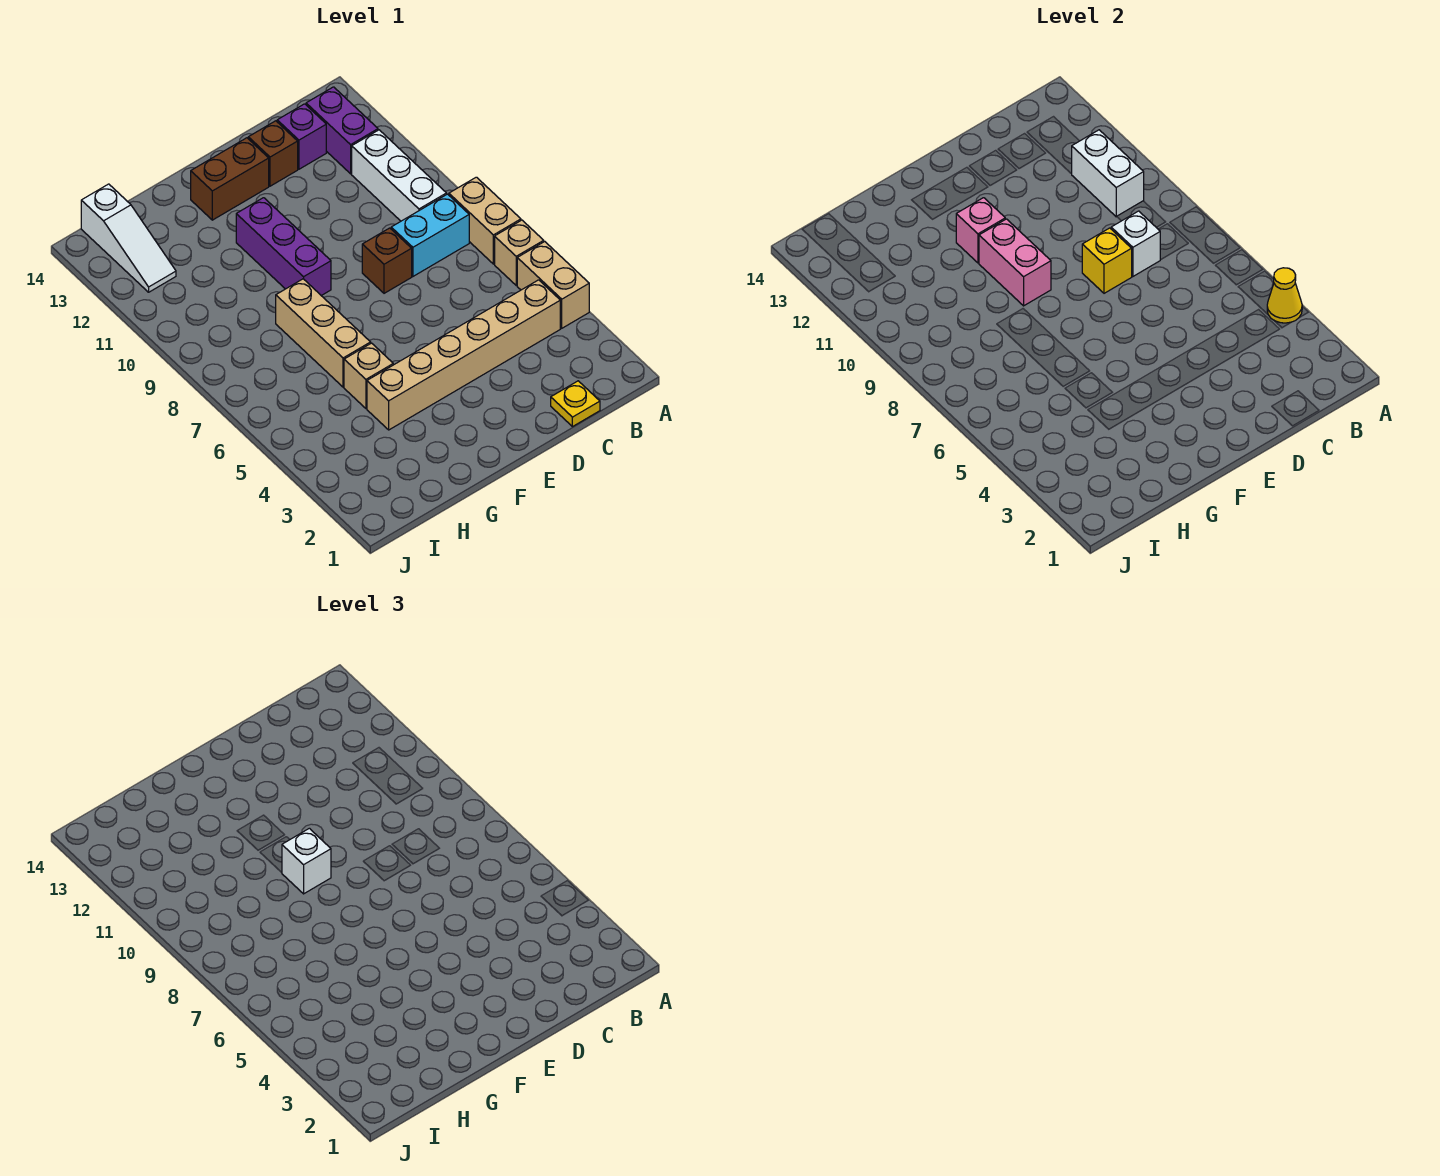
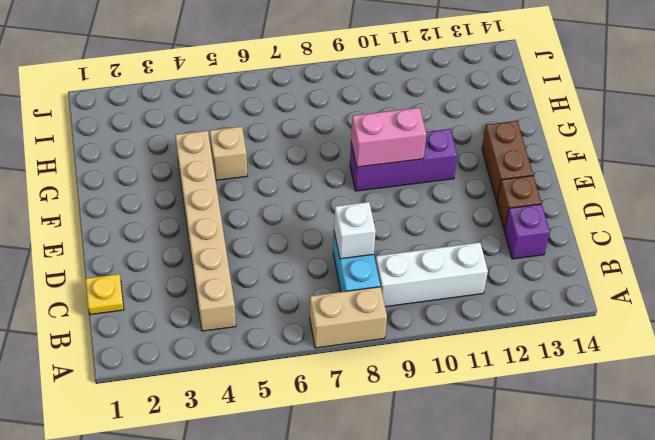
none -> tan brick A4:A5 level 1
none -> tan brick A6 level 1
none -> purple brick B12:B13 level 1

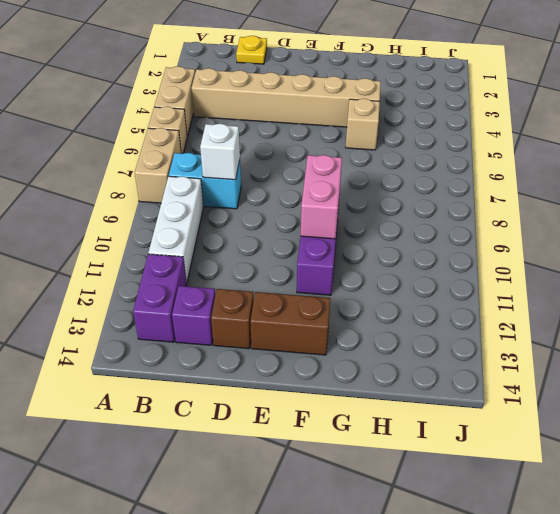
none -> brown brick D8 level 1
none -> tan brick G6:G8 level 1
none -> white slope I12:I14 level 1 top 14

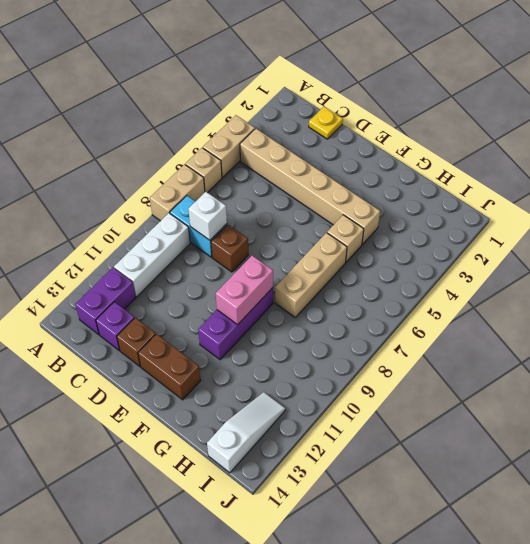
none -> yellow cone A4 level 2
none -> white brick B10:B11 level 2
none -> yellow brick D8 level 2

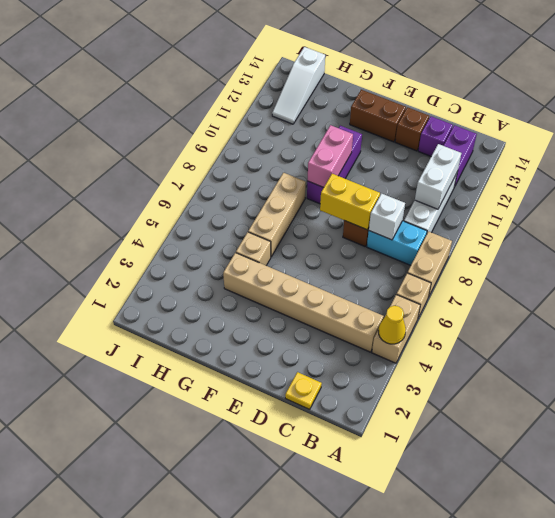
yellow brick D8:E8 level 2 -> yellow brick D8 level 2
none -> pink brick F11 level 2
none -> white brick F9 level 3

